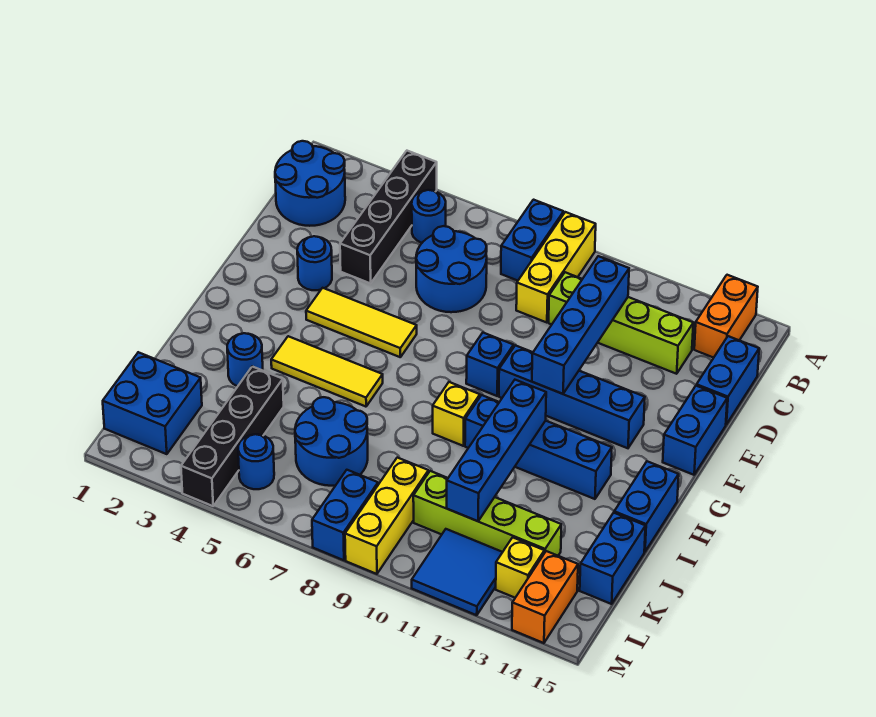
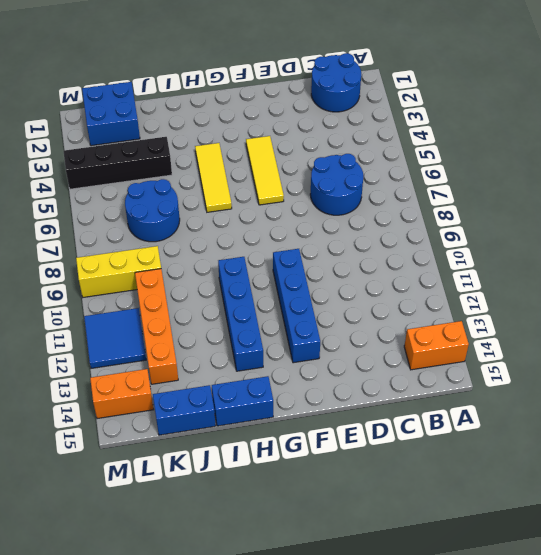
orange brick K10:K13 level 1 -> lime brick K10:K13 level 1
none -> black brick A4:D4 level 1
none -> blue brick A8:B8 level 1
none -> yellow brick A9:C9 level 1
none -> blue round brick B5 level 1

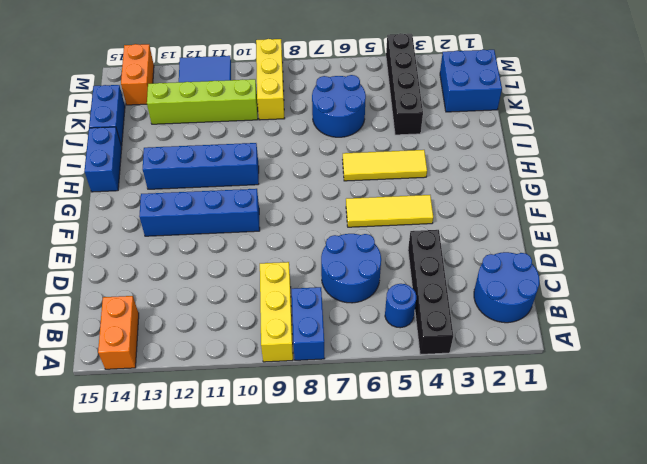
none -> lime brick C10:C13 level 1
none -> blue brick C15:D15 level 1
none -> blue round brick E3 level 1
none -> blue brick E15:F15 level 1

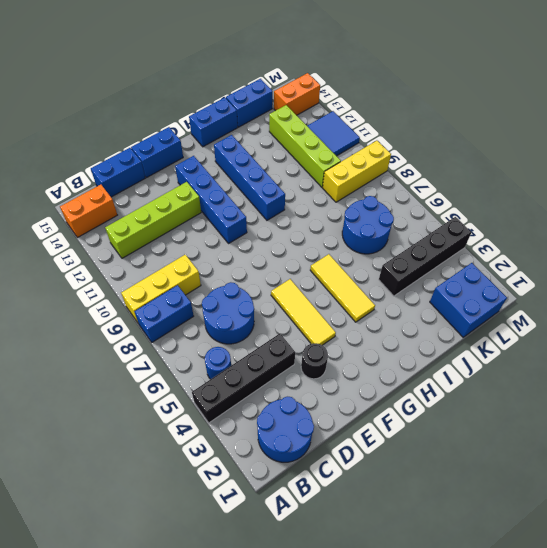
lime brick B12:E12 level 1 -> lime brick C10:C13 level 1
black round brick E3 level 1 -> blue round brick E3 level 1
none -> blue brick F9 level 1
none -> yellow brick H9 level 1
none -> blue round brick I3 level 1
none -> blue round brick L5 level 1

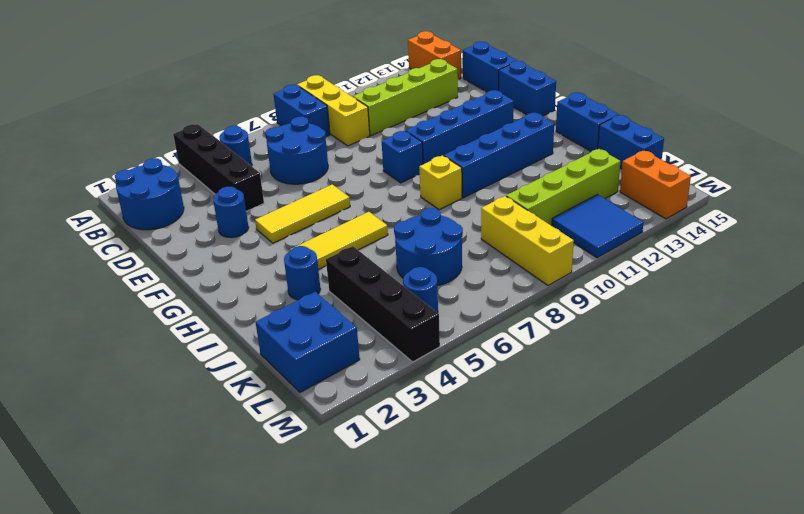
none -> blue brick L8:M8 level 1
none -> yellow brick L13 level 1
none -> blue brick C11:F11 level 2
none -> blue brick H11:K11 level 2

